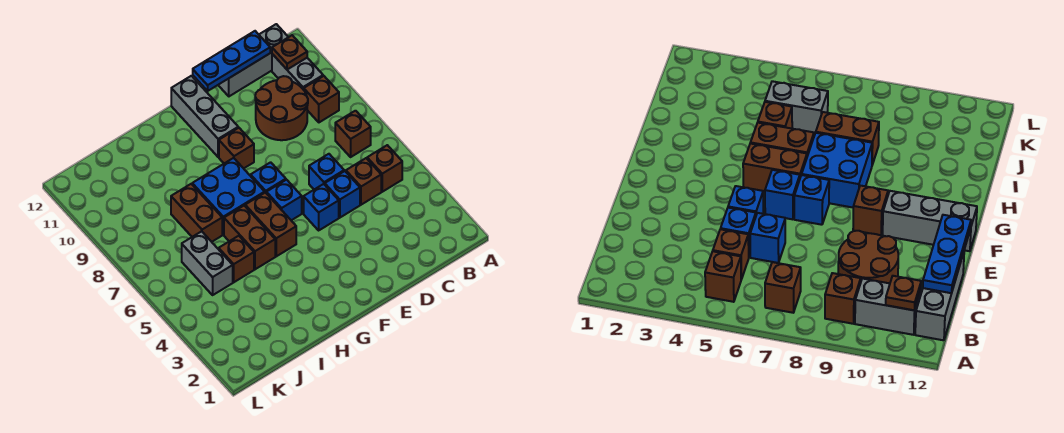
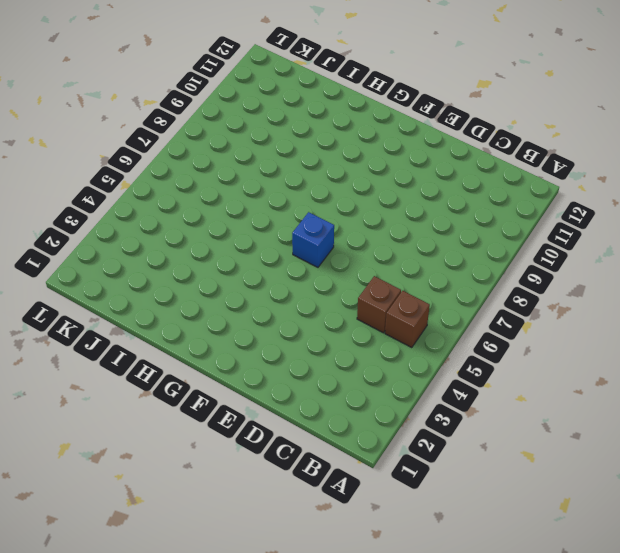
none -> brown brick B7 level 1
none -> brown brick B9 level 1
none -> grey brick B10:B11 level 1

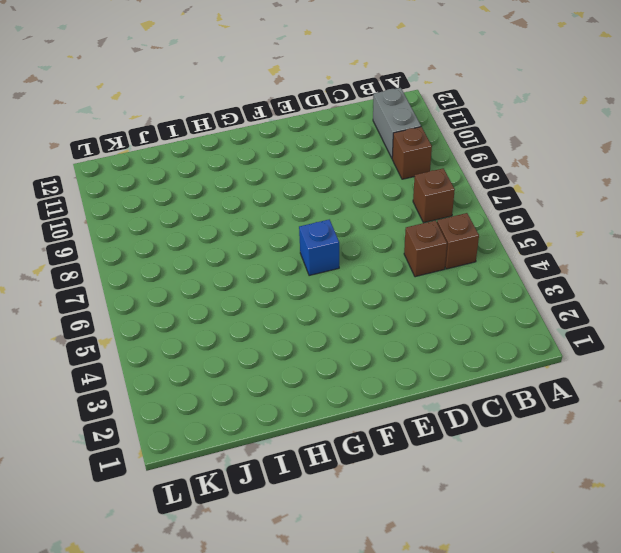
none -> grey brick B12:D12 level 1
none -> brown round brick C9:D10 level 1
none -> blue brick D5 level 1

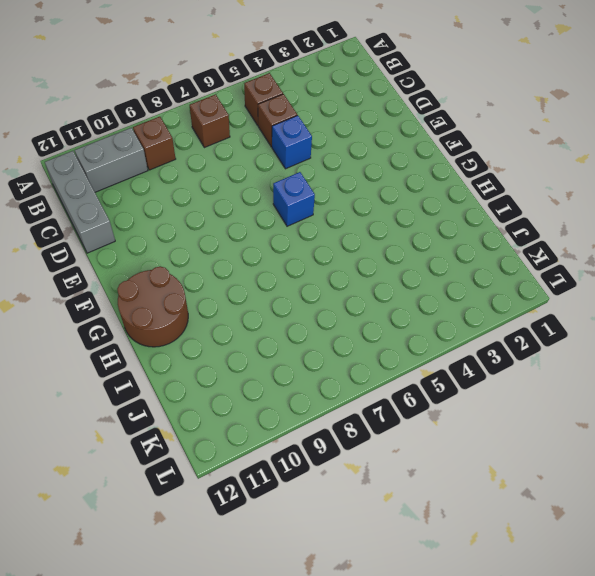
brown round brick G11:H12 level 1 -> brown round brick C9:D10 level 1
none -> blue brick D6 level 1
none -> blue brick E5 level 1
none -> blue brick F7 level 1

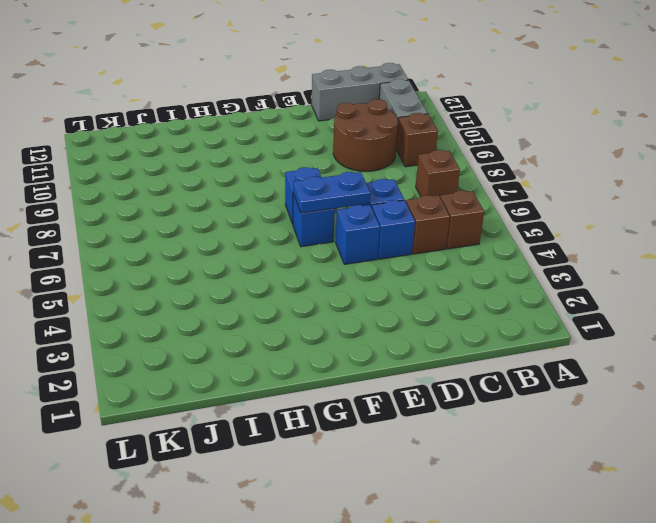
blue plate E6:F6 level 2 -> none
none -> brown brick F9 level 1
none -> grey brick F10:F12 level 1
none -> brown brick G5:G6 level 1

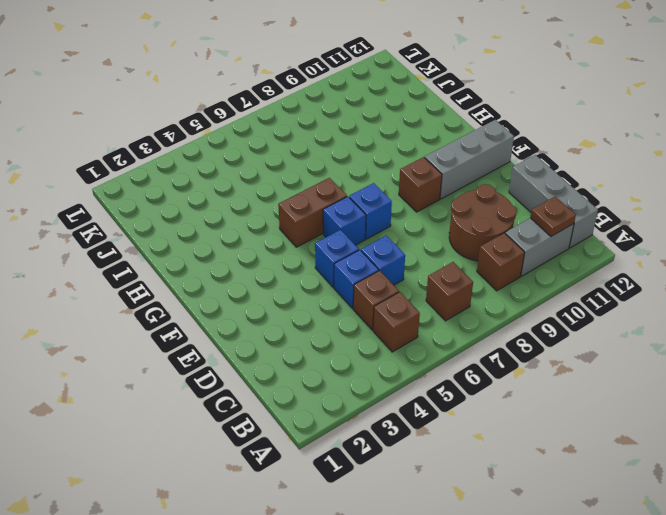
none -> blue brick G7:H8 level 1
none -> brown brick H5:H6 level 1
none -> brown brick I5 level 1

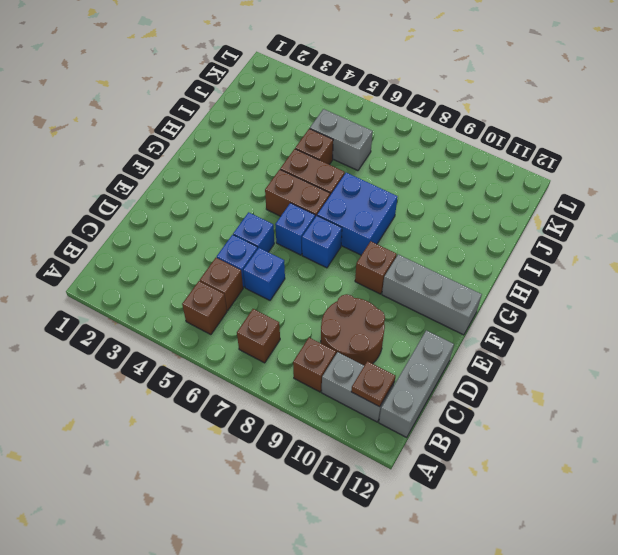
none -> brown brick I7:I8 level 1
none -> blue plate C12:E12 level 2

